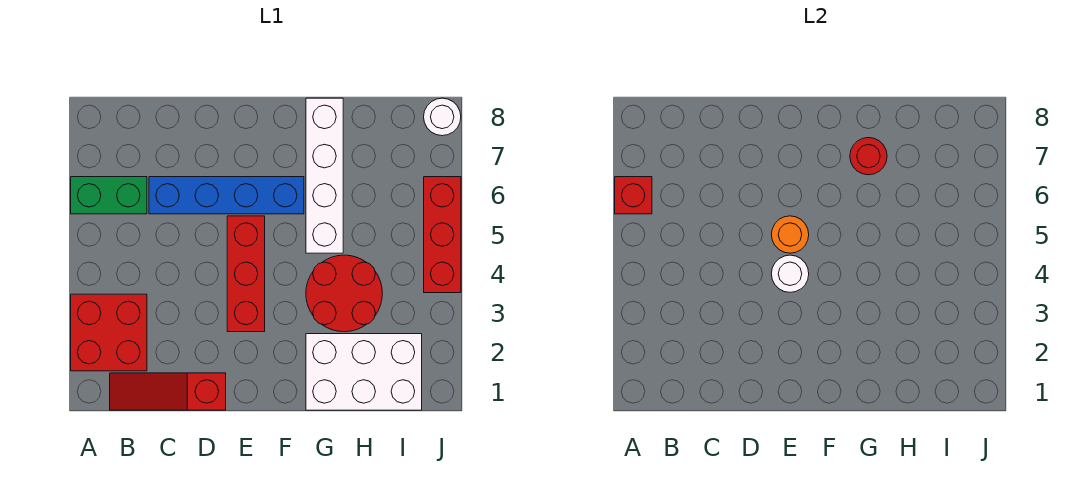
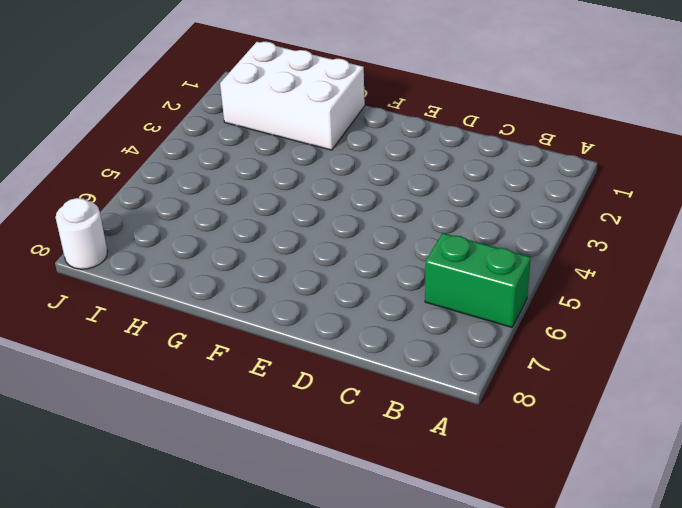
none -> red brick A2:B3 level 1
none -> red slope B1:D1 level 1 top D
none -> blue brick C6:F6 level 1

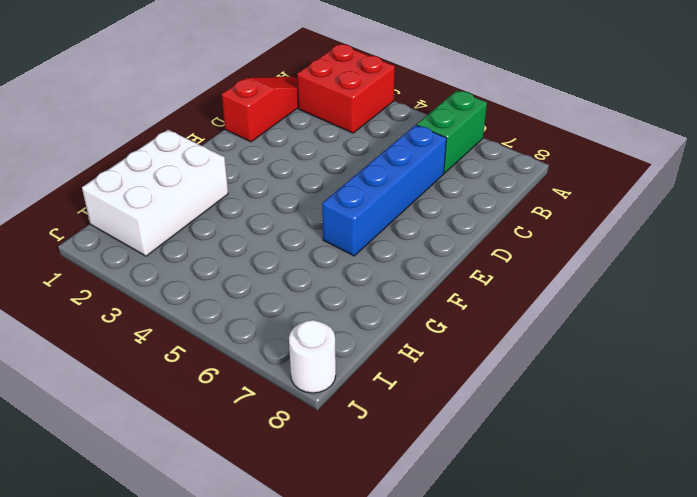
none -> red brick E3:E5 level 1
none -> red round brick G3:H4 level 1
none -> white brick G5:G8 level 1

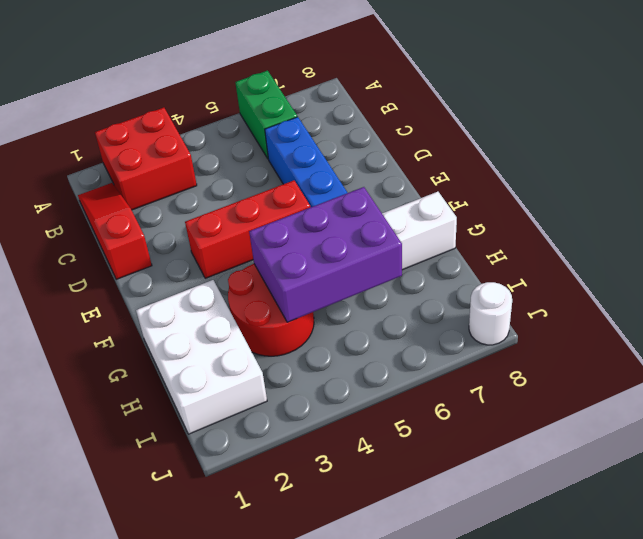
purple brick G4:H6 level 2 -> none
none -> red brick J4:J6 level 1
none -> red brick A6 level 2
none -> white round brick E4 level 2

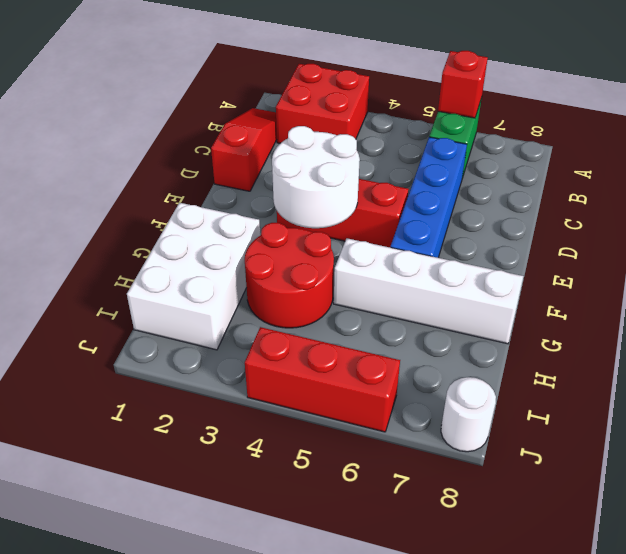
white round brick E3:F4 level 2 -> white round brick E4 level 2
none -> orange round brick E5 level 2
none -> red round brick G7 level 2

